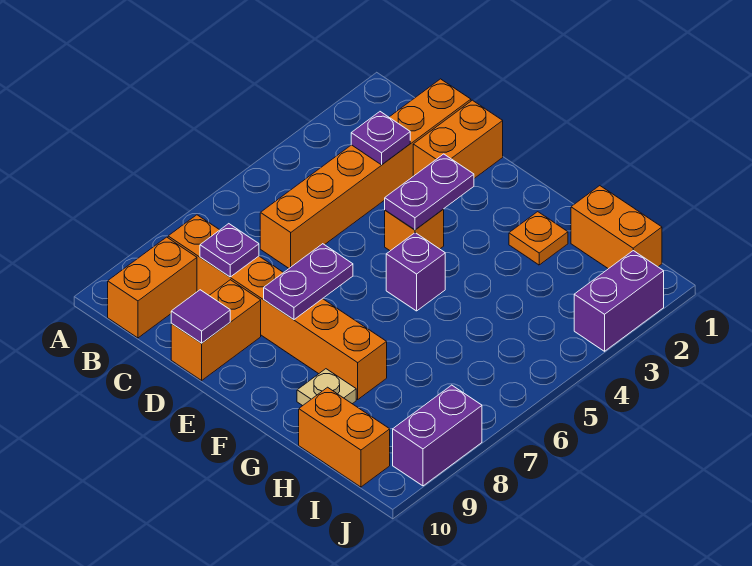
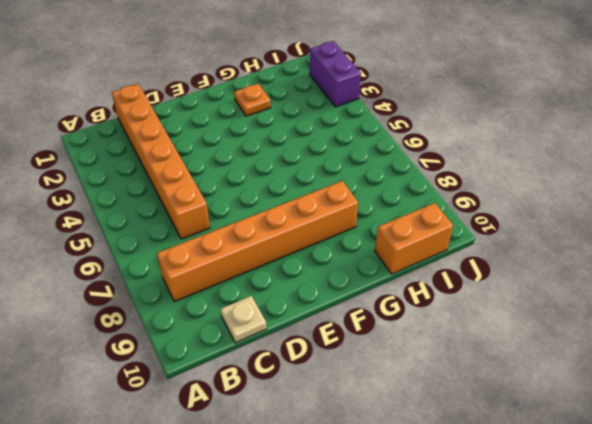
tan plate C10 level 1 -> tan plate G9 level 1
none -> orange brick B9:B10 level 1
none -> orange brick D1:D2 level 1
none -> orange brick D9:D10 level 1

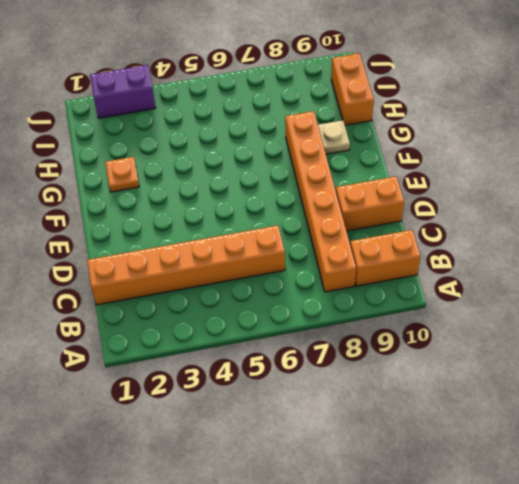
none -> orange brick D1:D2 level 1
none -> orange brick E4 level 1
none -> purple brick F5 level 1

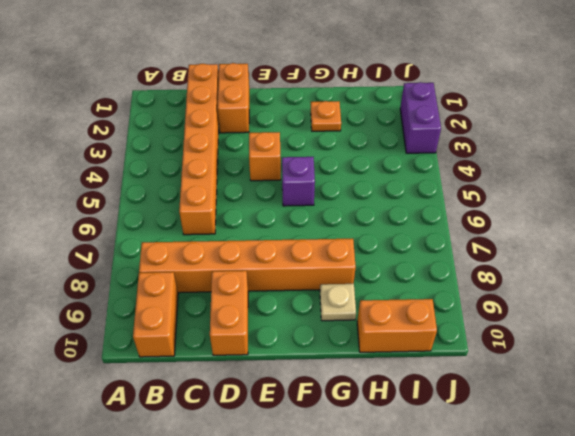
none -> orange brick H1:I1 level 1
none -> purple brick J8:J9 level 1
none -> purple plate C3 level 2

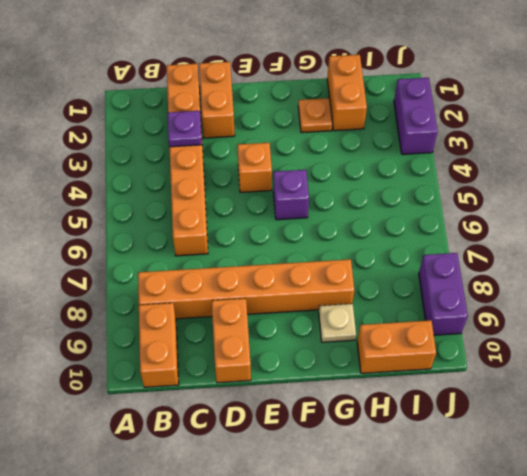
orange brick H1:H2 level 1 -> orange brick H1:I1 level 1
none -> purple plate C8 level 2
none -> purple tile D10 level 2
none -> purple plate E3:E4 level 2

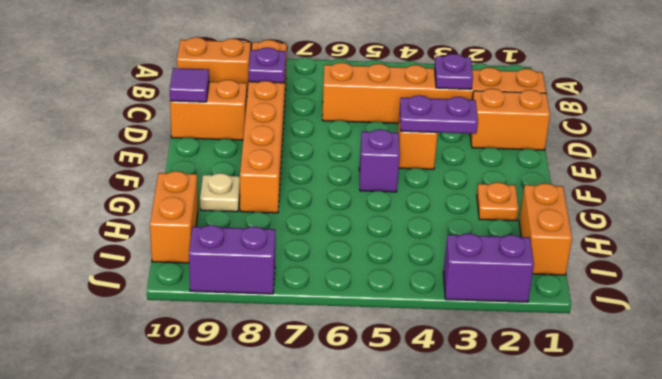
none -> purple plate E7:E8 level 2

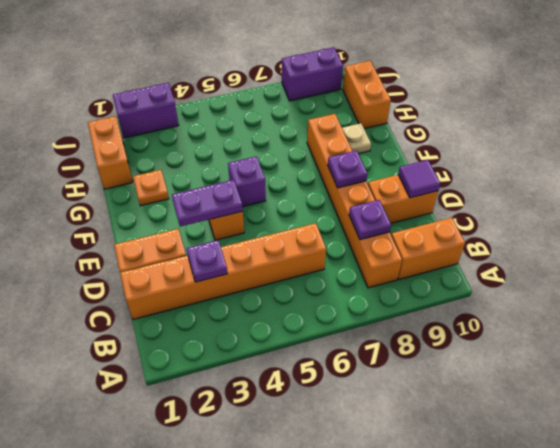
purple plate E8 level 2 -> purple plate E7:E8 level 2

